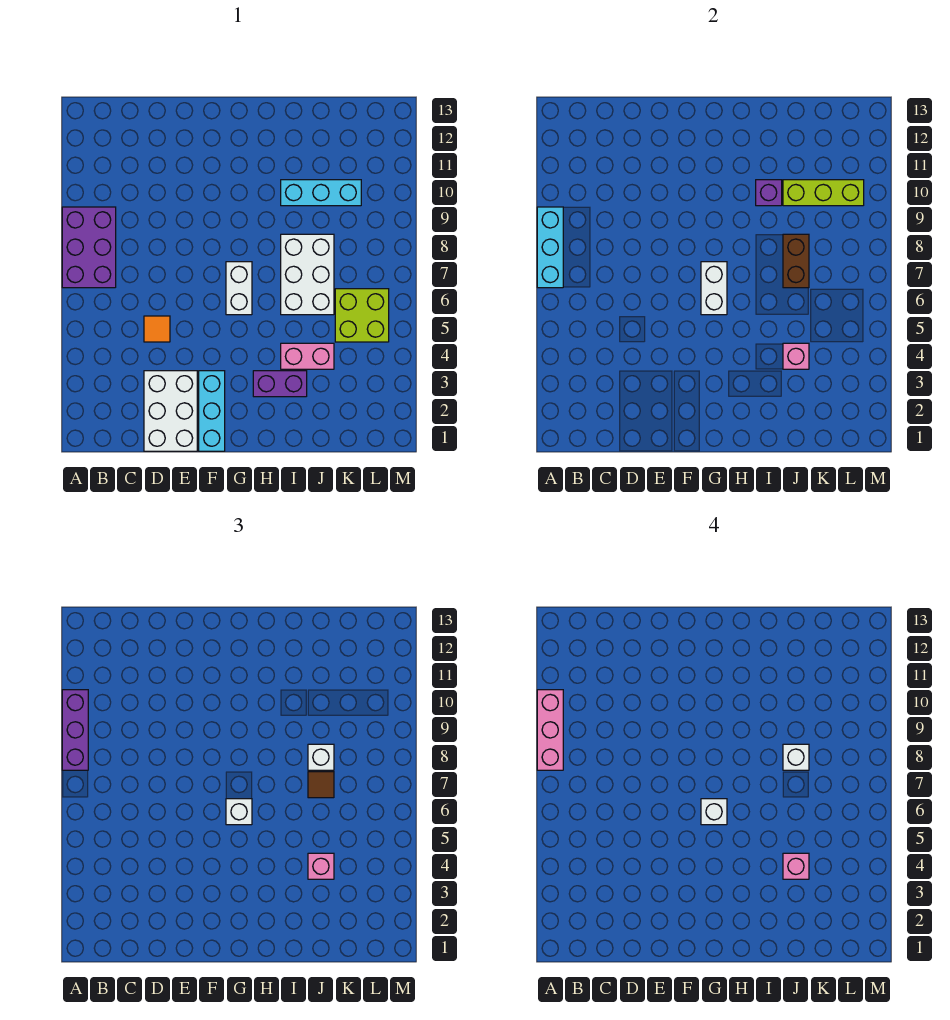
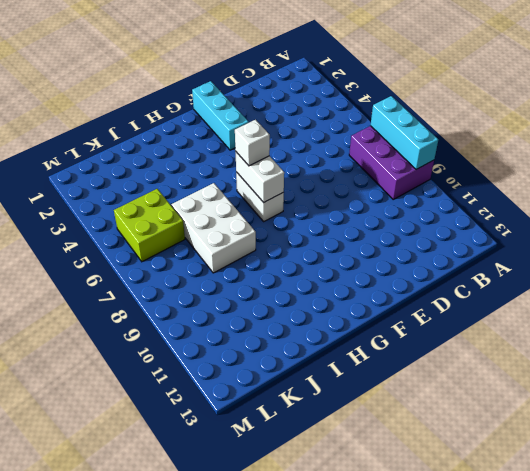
none -> white brick D1:E3 level 1
none -> orange tile D5 level 1
none -> purple brick H3:I3 level 1

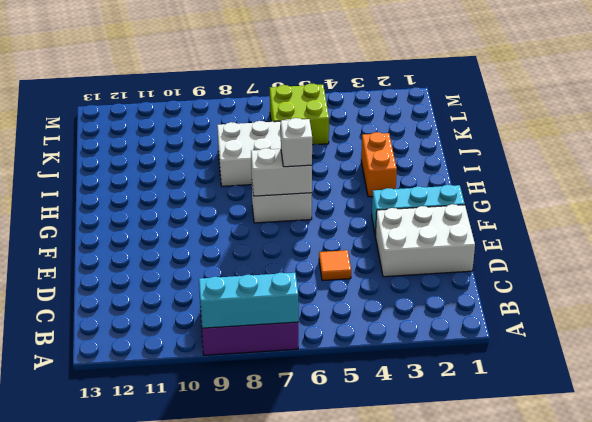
orange brick H3:I3 level 1 -> purple brick H3:I3 level 1
none -> pink brick I4:J4 level 1
none -> cyan brick I10:K10 level 1
none -> purple brick I10 level 2

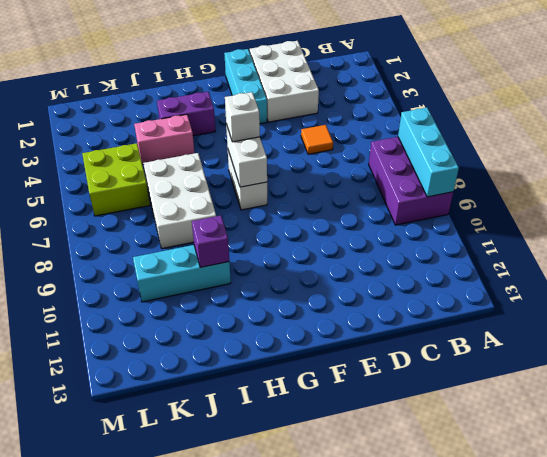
none -> pink brick J4 level 2
none -> brown brick J7:J8 level 2
none -> lime brick J10:L10 level 2

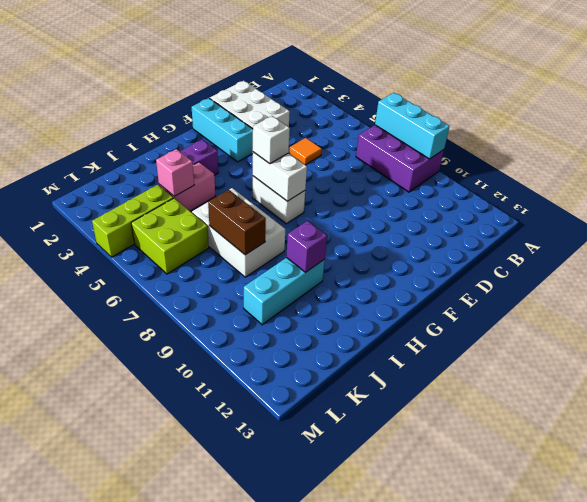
lime brick K4:M4 level 1 -> lime brick J10:L10 level 2
none -> purple brick A8:A10 level 3
none -> pink brick J4 level 3
none -> brown tile J7 level 3

